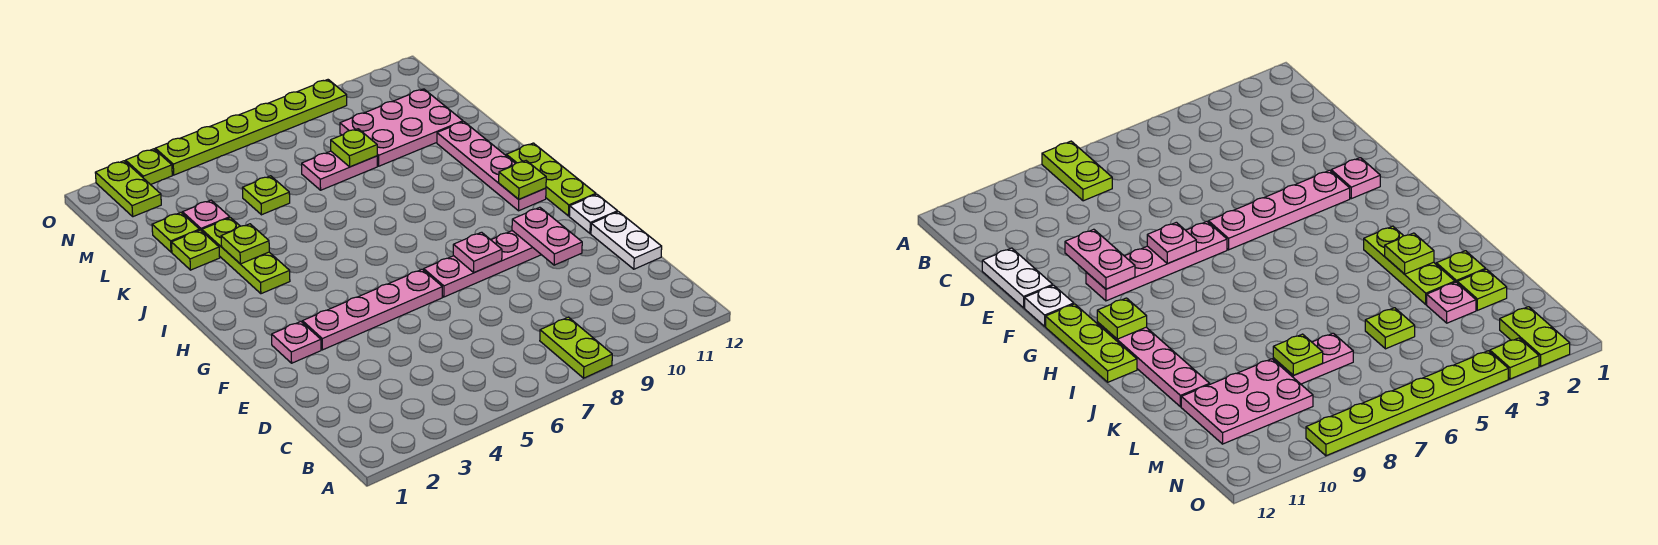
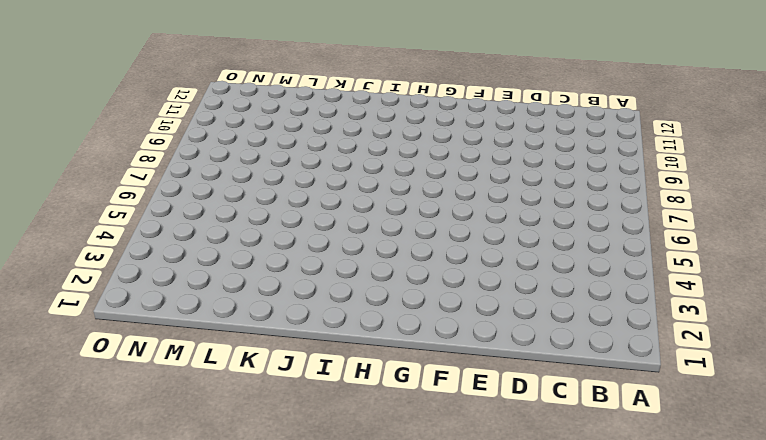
none -> lime plate A8:B8 level 1
none -> white plate D12:E12 level 1
none -> pink plate F2 level 1

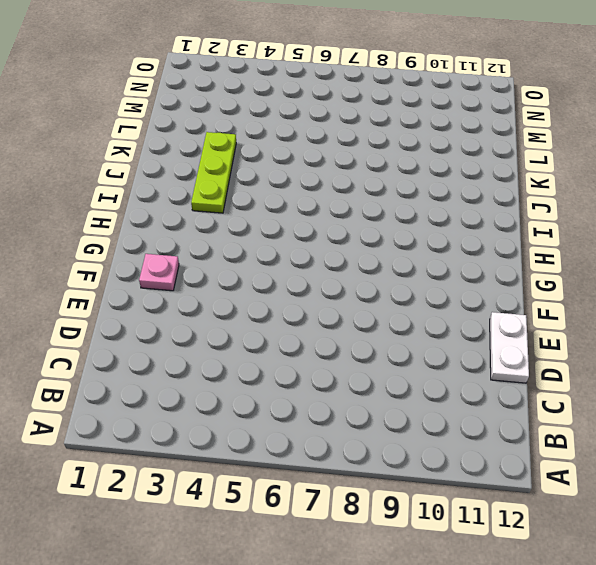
none -> lime plate A8:B8 level 1
none -> pink plate F3:F6 level 1
none -> pink plate F7:F10 level 1

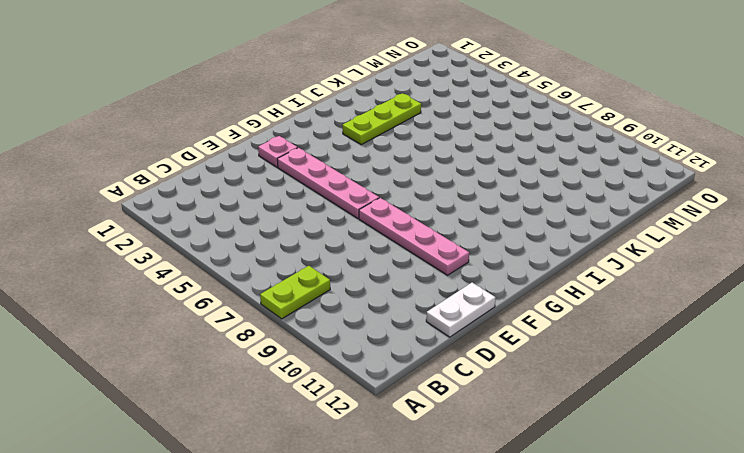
none -> white plate F12 level 1
none -> lime plate G12:I12 level 1
none -> pink plate H11:K11 level 1

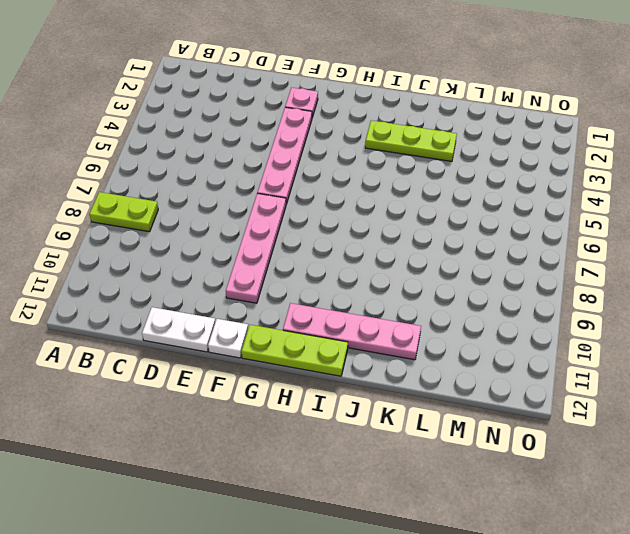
none -> lime plate K2 level 1
none -> lime plate L2 level 1
none -> pink plate L3 level 1

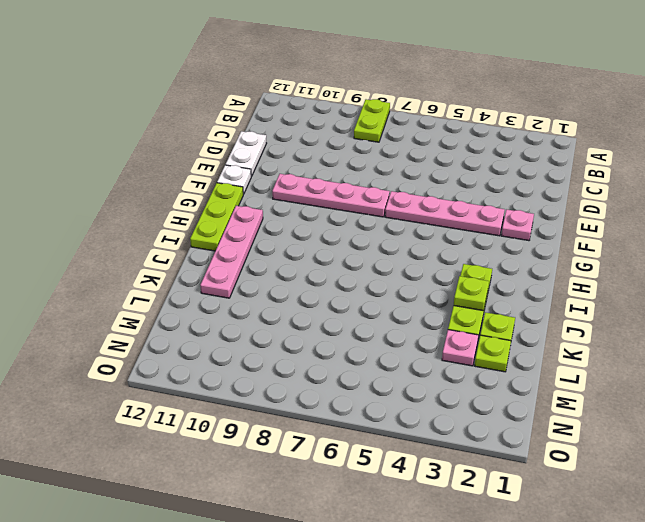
none -> lime plate L5 level 1
none -> pink plate L7:L8 level 1
none -> pink plate L9:M11 level 1

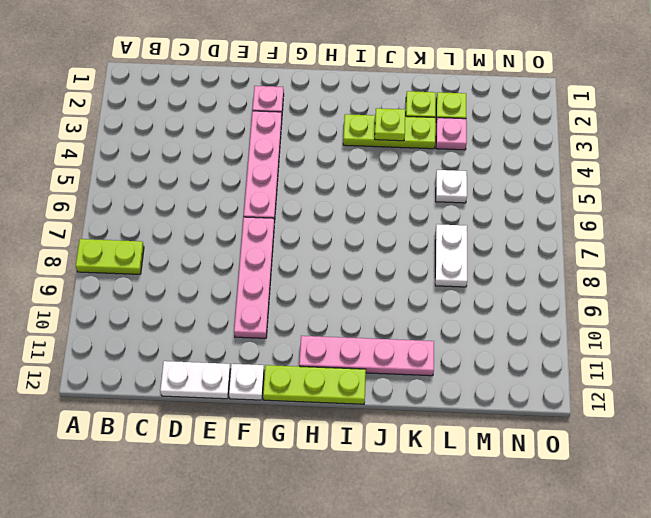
white plate L5 level 1 -> lime plate L5 level 1
white plate L7:L8 level 1 -> pink plate L7:L8 level 1
none -> pink plate L9:M11 level 1
none -> lime plate N2:O2 level 1
none -> lime plate O3 level 1

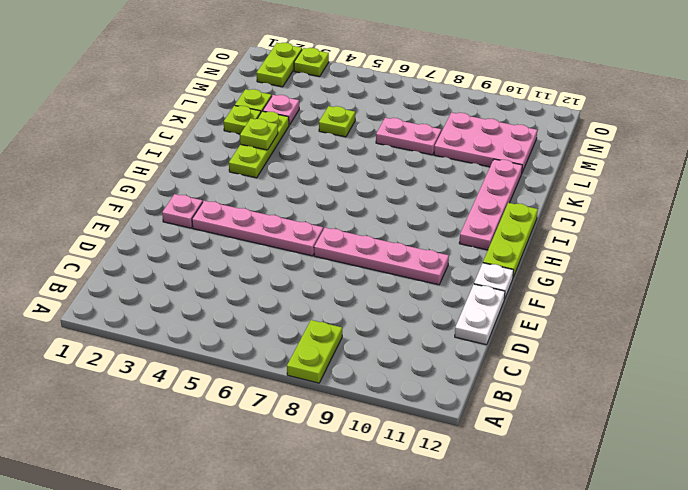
none -> lime plate O4:O9 level 1
none -> pink plate E10:F10 level 2
none -> pink plate F8 level 2

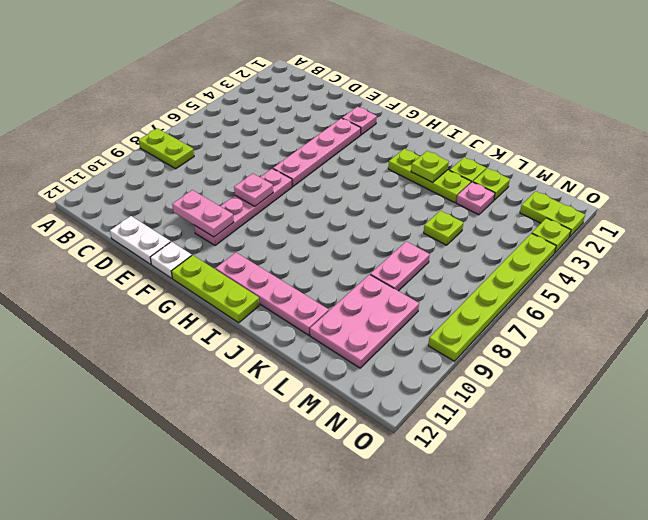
none -> lime plate H11 level 2
none -> lime plate L8 level 2

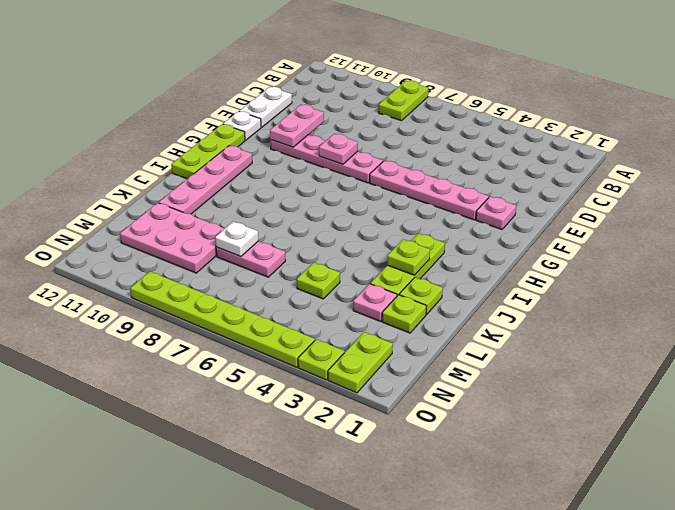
white plate L8 level 2 -> lime plate L8 level 2
none -> lime plate H11 level 2

